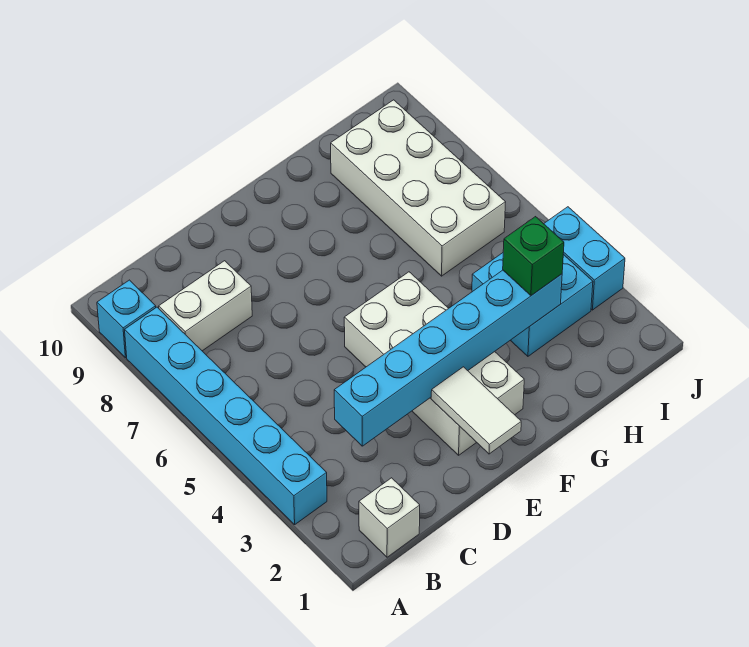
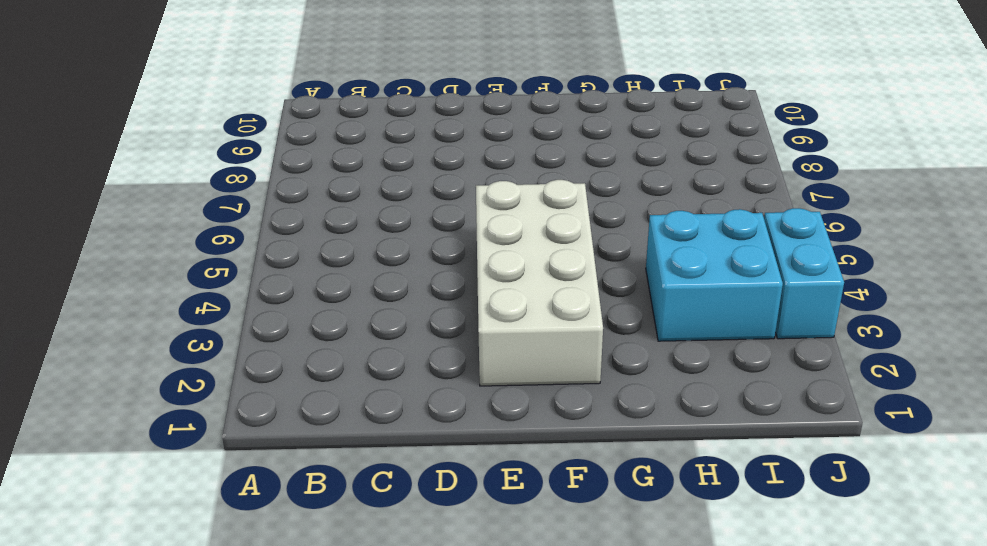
none -> cyan brick A3:A8 level 1
none -> cyan brick A9 level 1

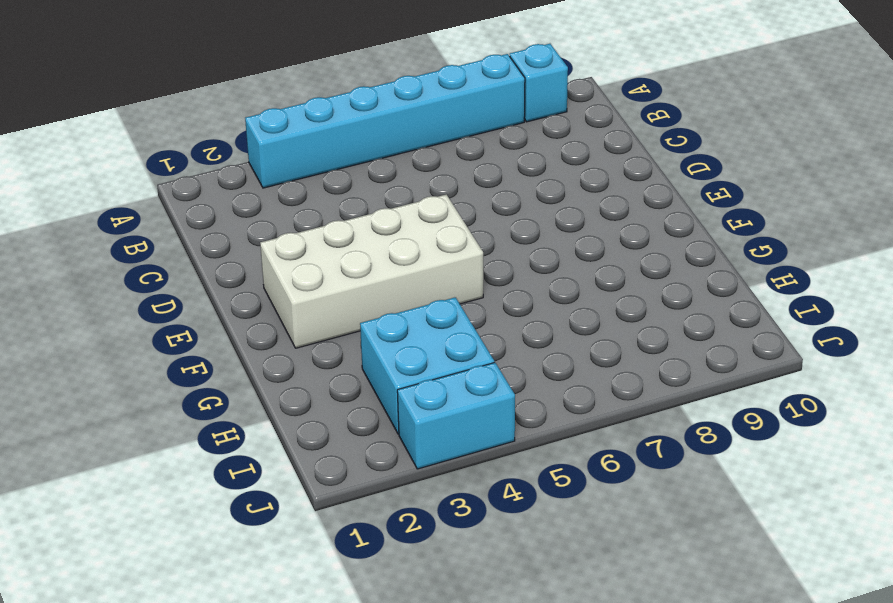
none -> white brick B1 level 1
none -> white brick B8:C8 level 1

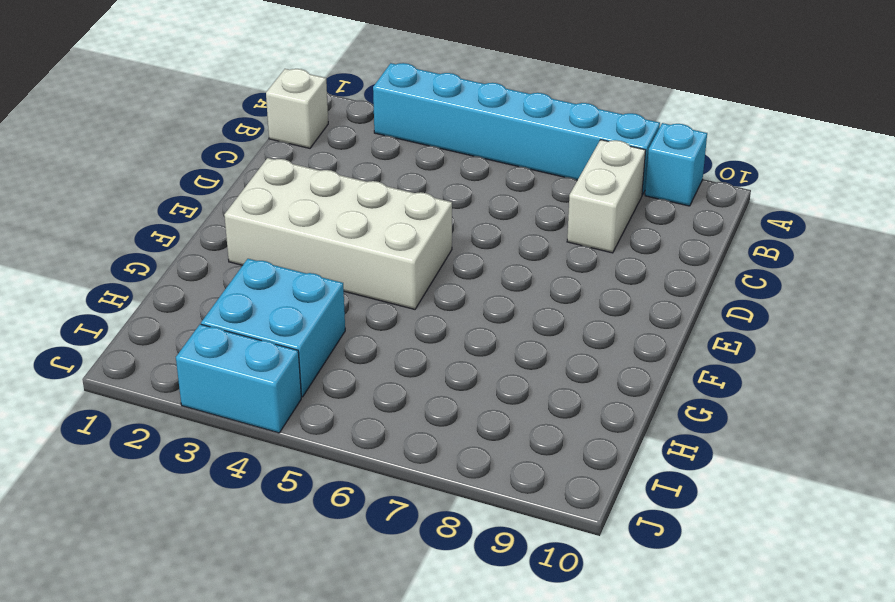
none -> white brick H6:I9 level 1
none -> cyan brick C3:H3 level 2

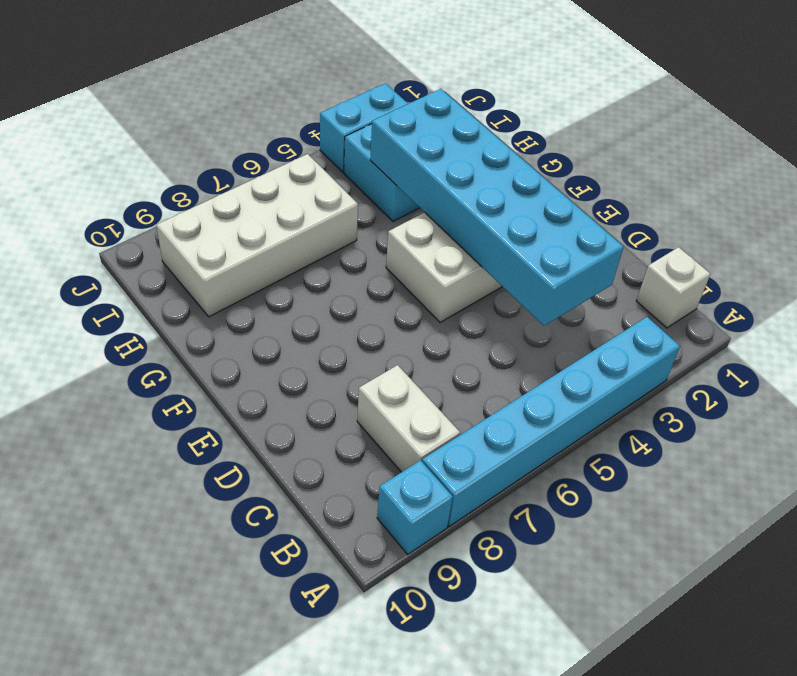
cyan brick C3:H4 level 2 -> cyan brick C3:H3 level 2
none -> white tile E1:E2 level 2
none -> green brick H3 level 3

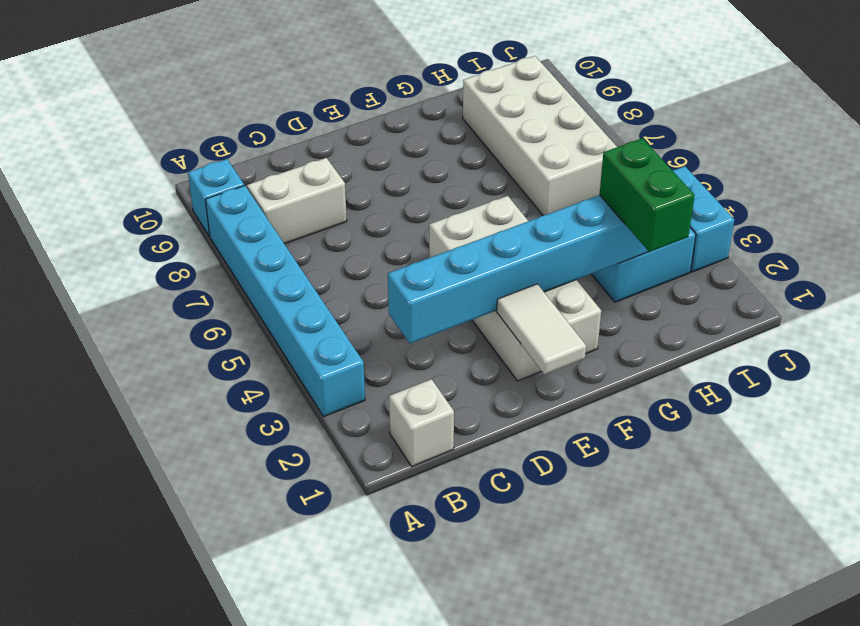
green brick H2:H3 level 3 -> green brick H3 level 3

